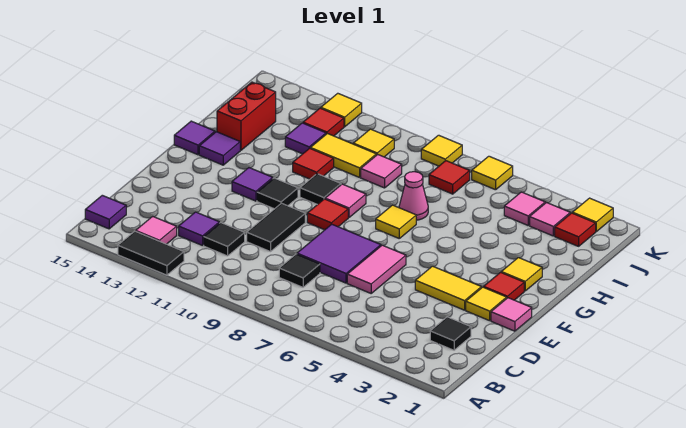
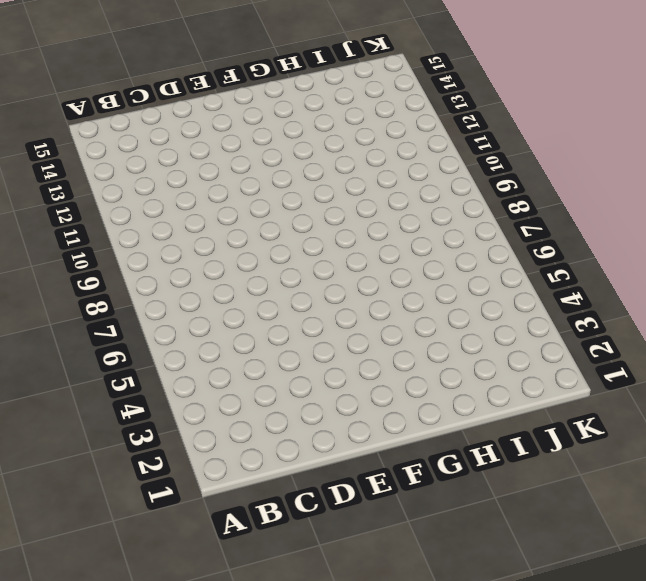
none -> black tile A12:A13 level 1
none -> pink tile B13 level 1
none -> purple tile B15 level 1
none -> black tile C2 level 1

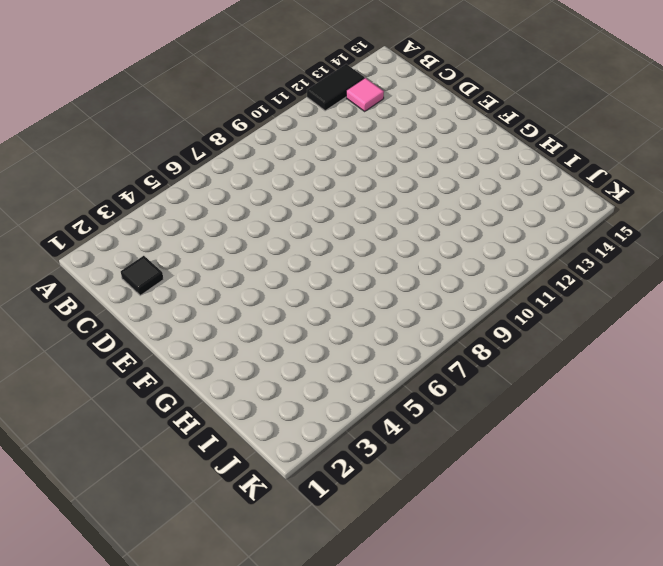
none -> purple tile B15 level 1
none -> black tile C8 level 1
none -> black tile C11 level 1
none -> purple tile C12 level 1

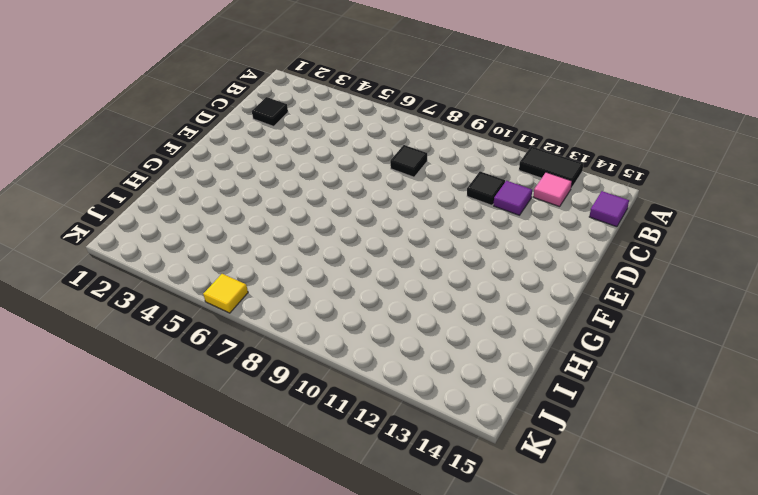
none -> pink tile D6:E6 level 1
none -> purple tile D7:E8 level 1
none -> black tile D10:E10 level 1
none -> pink tile E1 level 1

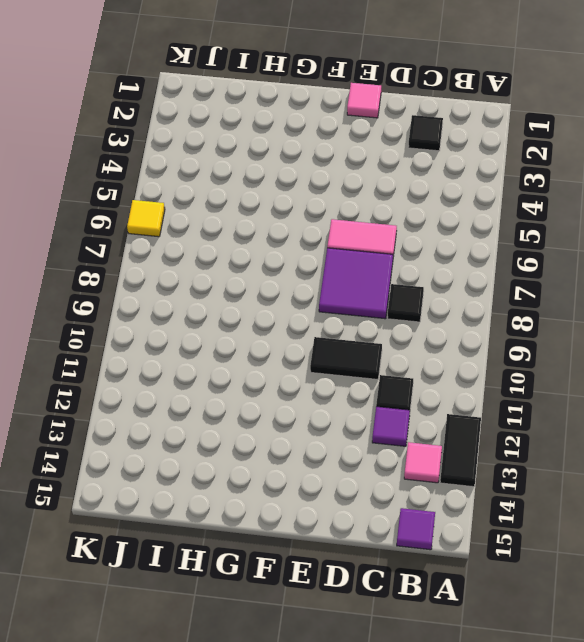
none -> yellow tile E2 level 1
none -> yellow tile E3:E4 level 1
none -> red tile F2 level 1
none -> red tile F9 level 1

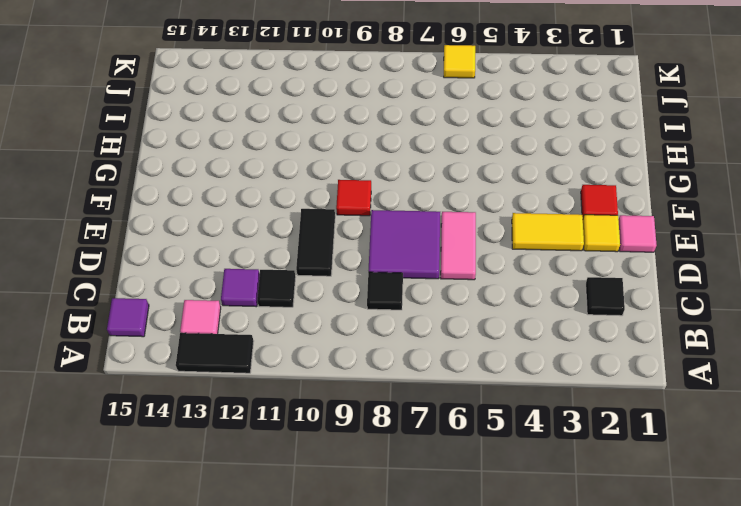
none -> black tile F11 level 1
none -> purple tile F12 level 1
none -> yellow tile G2 level 1
none -> yellow tile G7 level 1

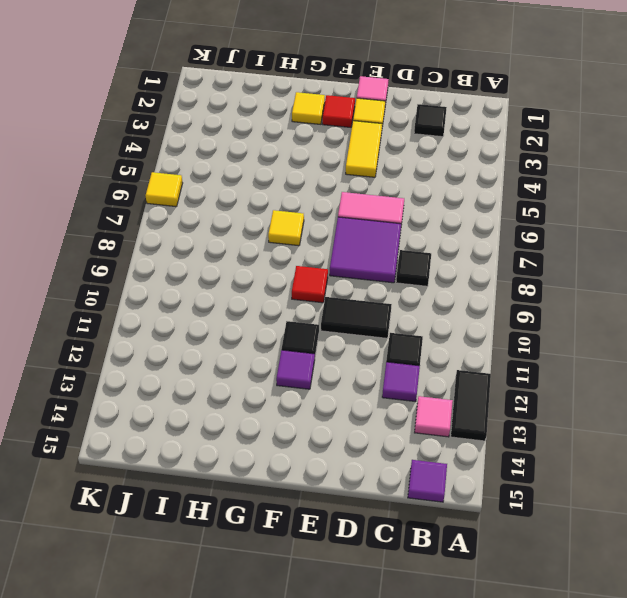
none -> pink tile G9 level 1
none -> black tile G10 level 1
none -> purple tile G14 level 1
none -> purple tile G15 level 1

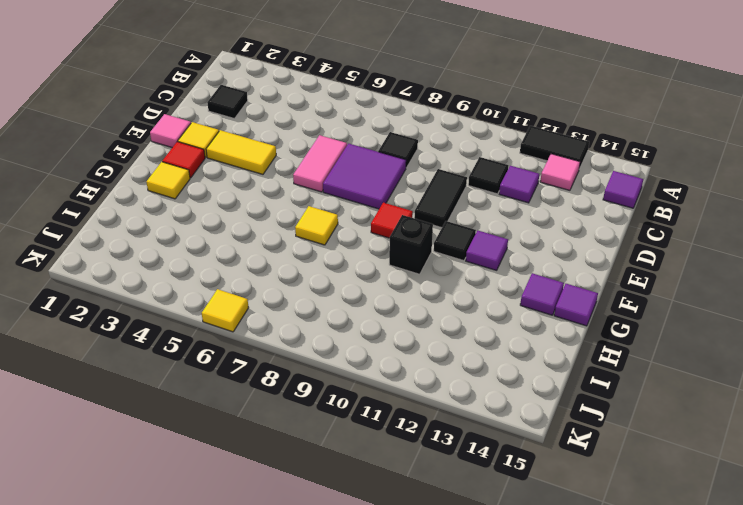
black brick G10 level 1 -> black tile G10 level 1
none -> pink tile G9 level 1
none -> pink cone H7 level 1
none -> red tile H11 level 1
none -> red brick H14:I14 level 1

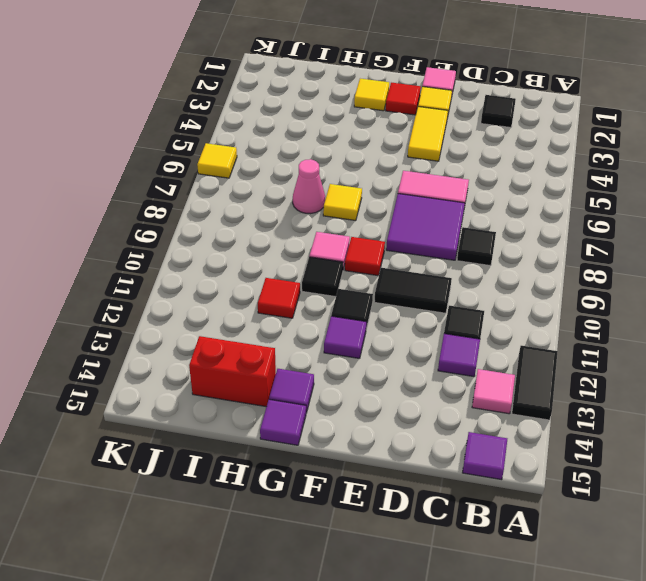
none -> pink tile I9 level 1
none -> yellow tile I10:I11 level 1
none -> purple tile I12 level 1
none -> red tile J2 level 1

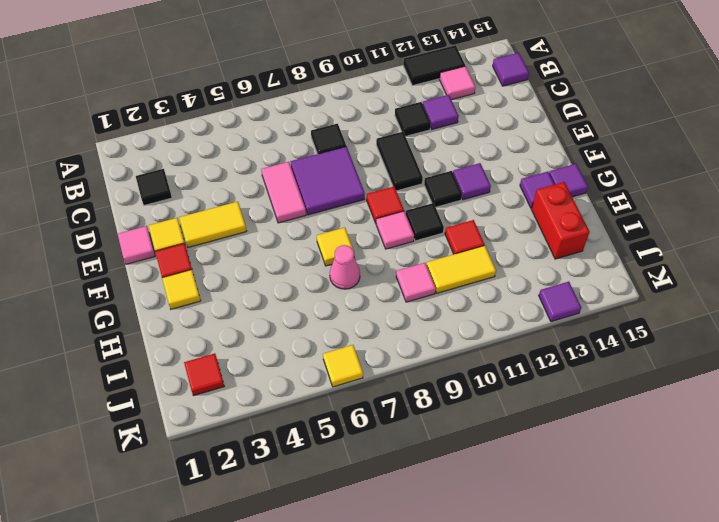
purple tile K13 level 1 -> purple tile I12 level 1
none -> pink tile J3 level 1
none -> pink tile J4 level 1
none -> red tile J7 level 1
none -> yellow tile J10 level 1

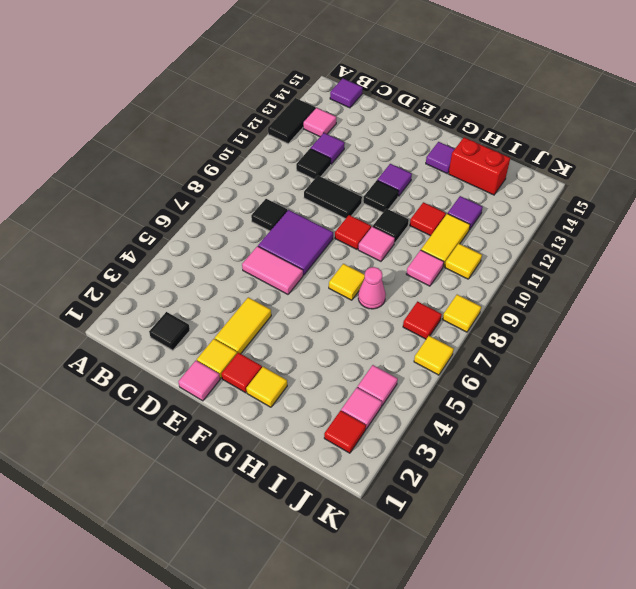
none -> purple tile G15 level 1
none -> red tile J12 level 1
none -> yellow tile K2 level 1
none -> yellow tile K12 level 1

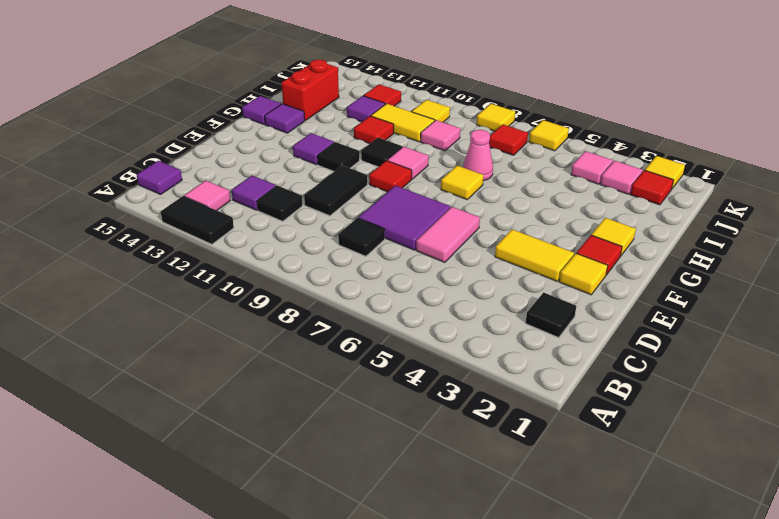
none -> pink tile E1 level 1
none -> yellow tile K12 level 1

